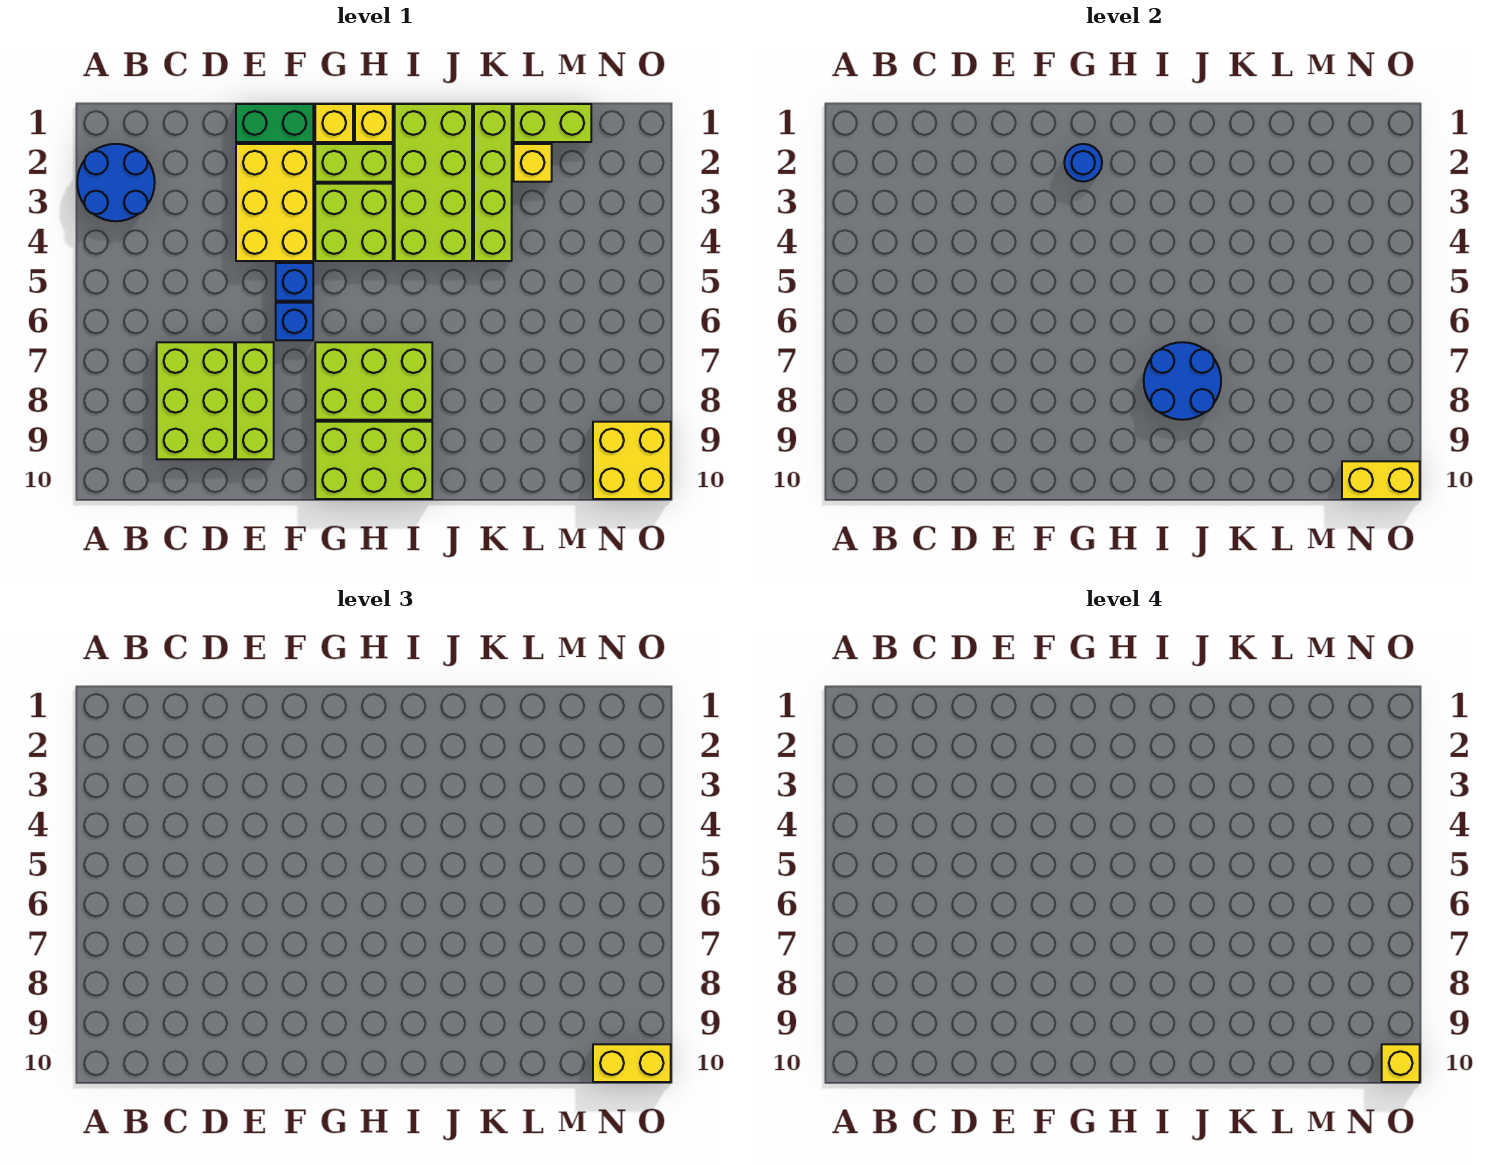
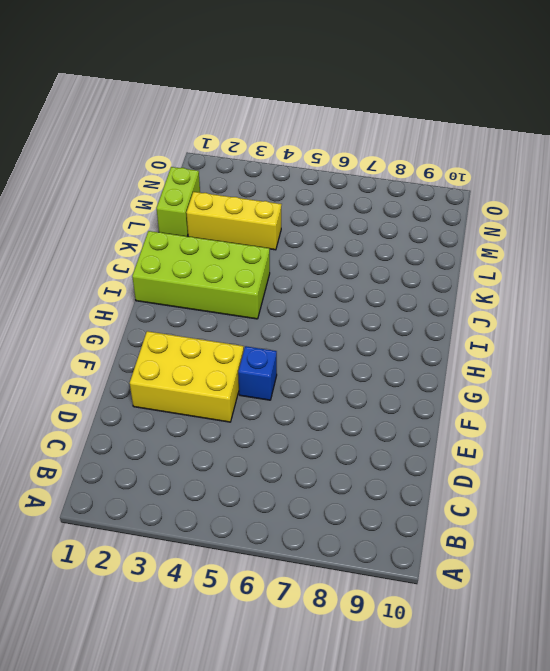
yellow brick L2:L4 level 1 -> yellow brick L2 level 1
none -> blue round brick A2:B3 level 1
none -> lime brick C7:D9 level 1
none -> green brick E1:F1 level 1

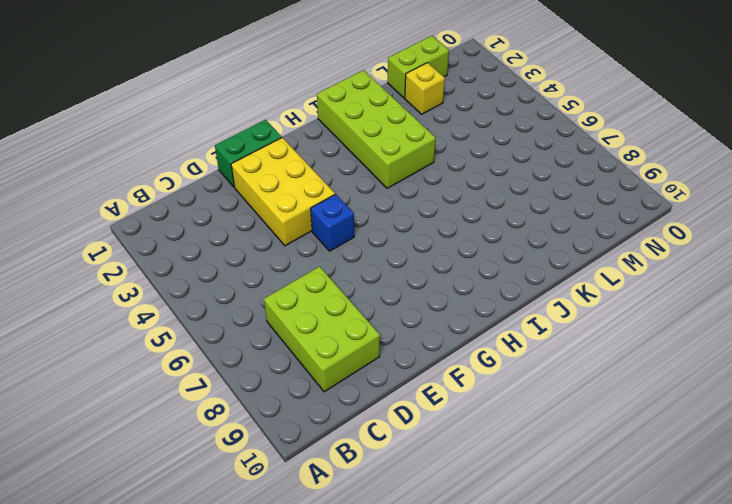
none -> blue round brick A2:B3 level 1
none -> lime brick E7:E9 level 1
none -> blue brick F6 level 1

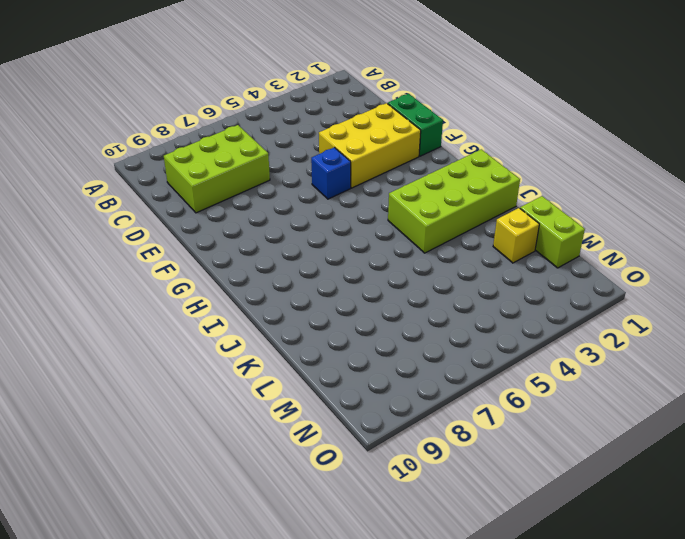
none -> blue round brick A2:B3 level 1
none -> lime brick E7:E9 level 1
none -> blue brick F6 level 1

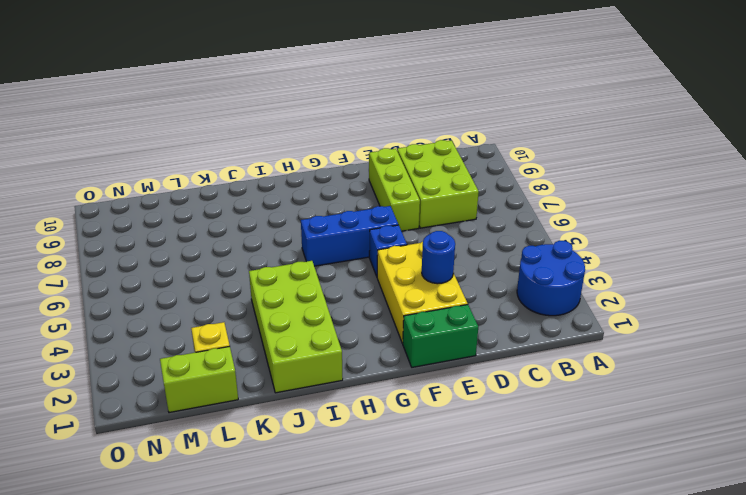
blue round brick E3 level 2 -> blue round brick G2 level 2
blue brick F6:H6 level 1 -> blue brick F6 level 1
none -> yellow brick G1 level 1
none -> lime brick G2:H2 level 1
none -> lime brick G3:H4 level 1

